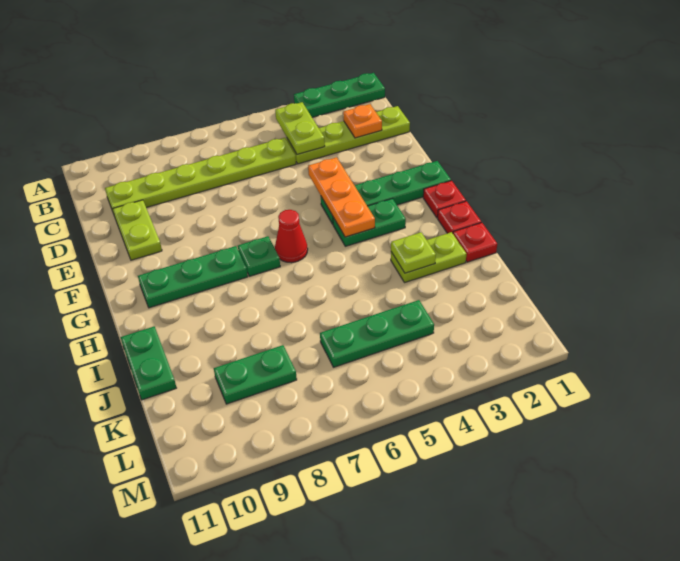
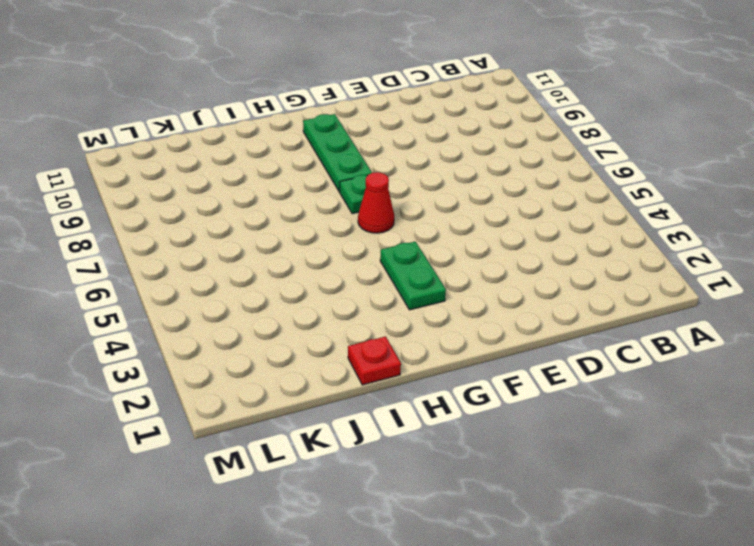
none -> green plate A1:A3 level 1
none -> lime plate C1:C4 level 1
none -> lime plate C5:C10 level 1

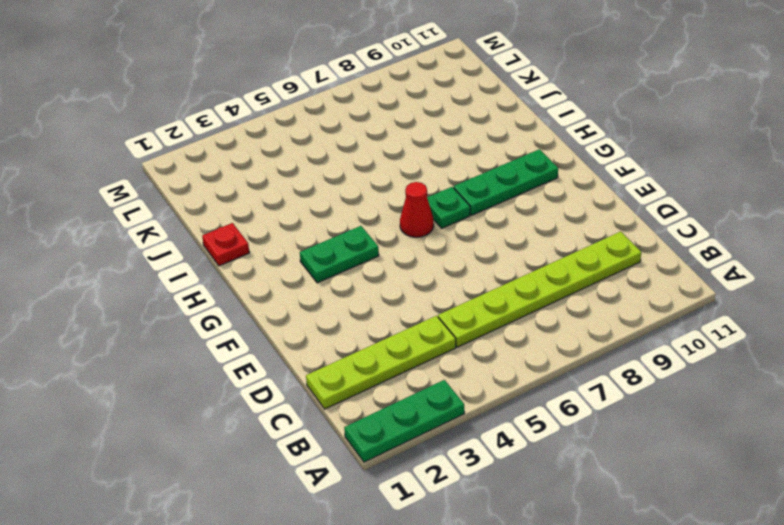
none -> lime plate D10:E10 level 1
none -> green plate F1:F4 level 1
none -> red plate G1 level 1

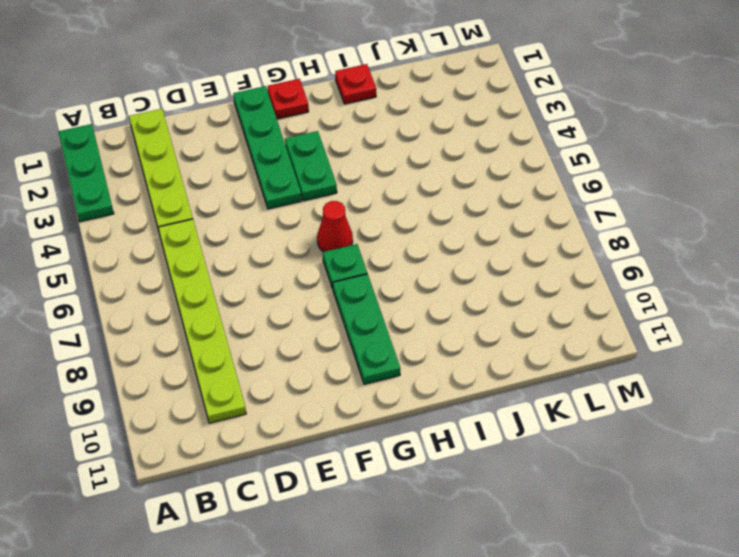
none -> lime plate D10:E10 level 1
none -> red plate H1 level 1
none -> lime plate I2:I3 level 1

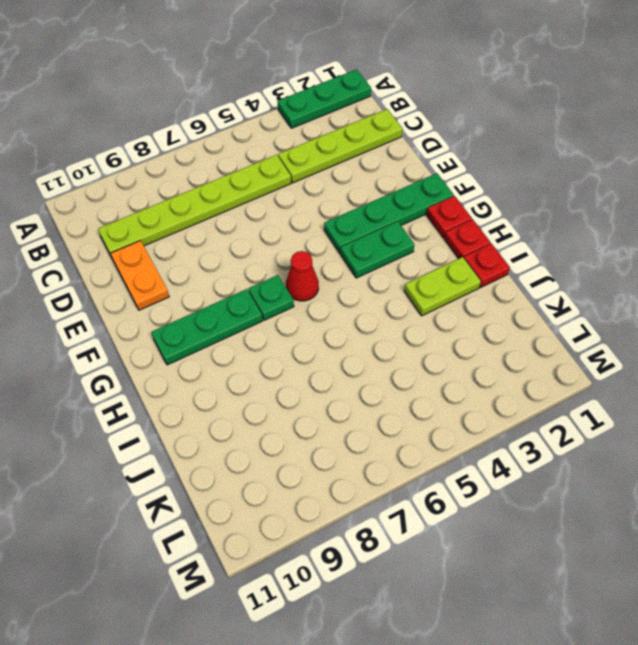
orange plate D10:E10 level 1 -> lime plate D10:E10 level 1
none -> green plate I11:J11 level 1
none -> green plate K4:K6 level 1
none -> green plate K8:K9 level 1

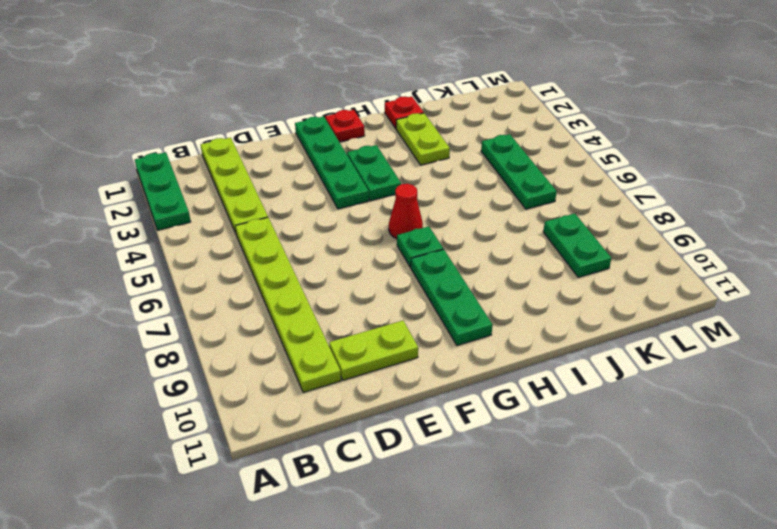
none -> red plate H1 level 1
none -> green plate I11:J11 level 1
none -> lime plate B4:C4 level 2

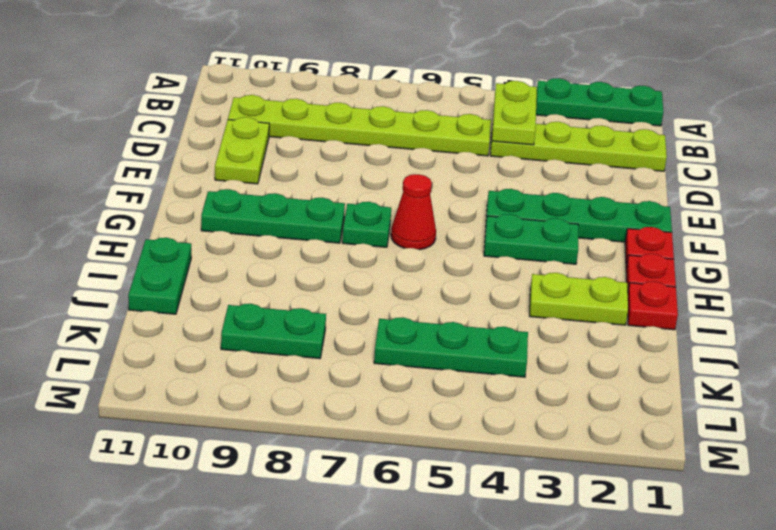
none -> orange plate C2 level 2
none -> orange plate E4:G4 level 2
none -> lime plate I3 level 2

